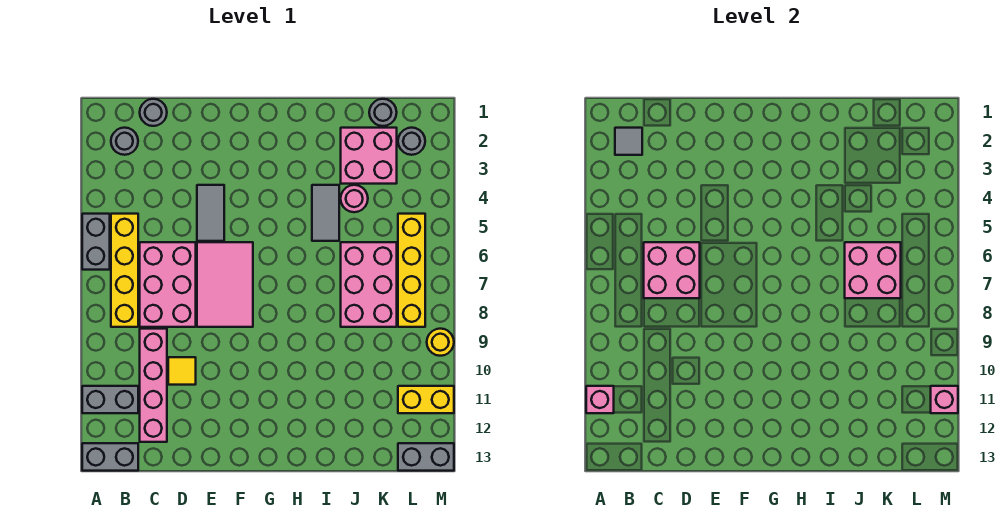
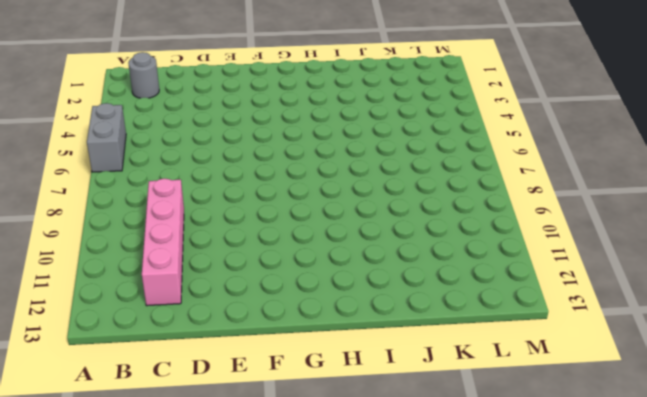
none -> grey brick A11:B11 level 1
none -> grey brick A13:B13 level 1
none -> yellow brick B5:B8 level 1

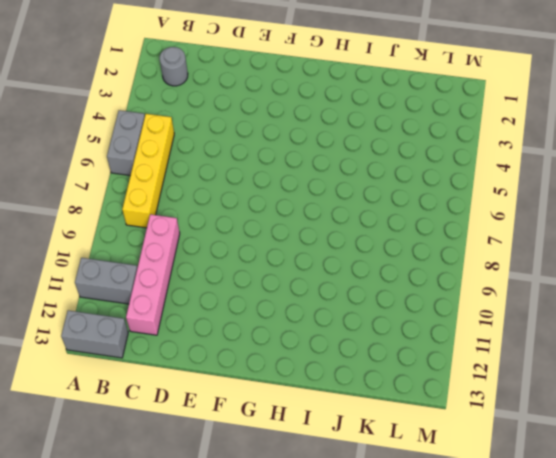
none -> grey round brick C1 level 1
none -> pink brick C6:D8 level 1
none -> yellow tile D10 level 1

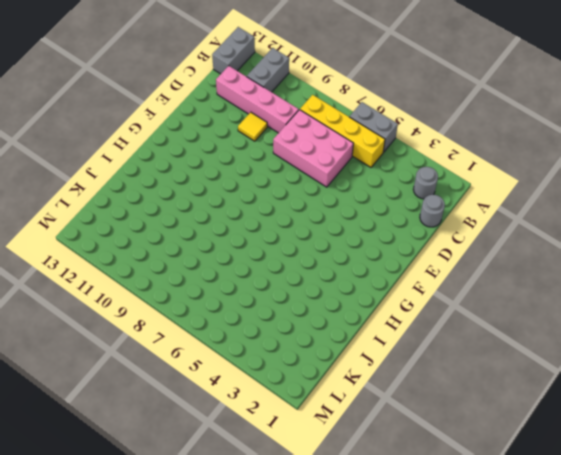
none -> grey tile E4:E5 level 1
none -> pink tile E6:F8 level 1
none -> grey tile I4:I5 level 1

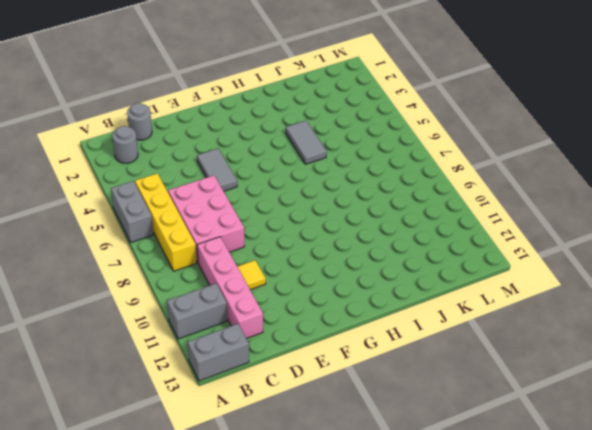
none -> pink tile E6:F8 level 1
none -> pink brick J2:K3 level 1
none -> pink round brick J4 level 1

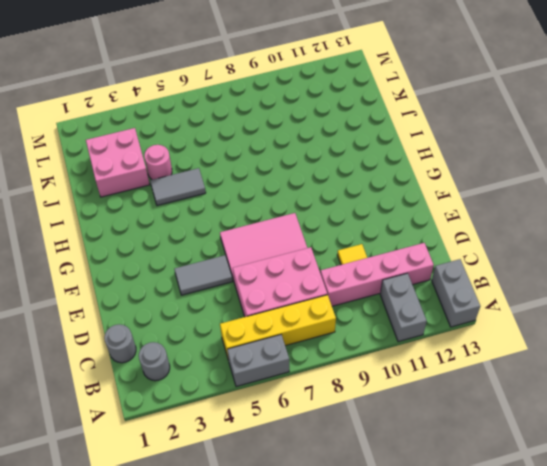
none -> pink brick J6:K8 level 1
none -> grey round brick K1 level 1
none -> grey round brick L2 level 1

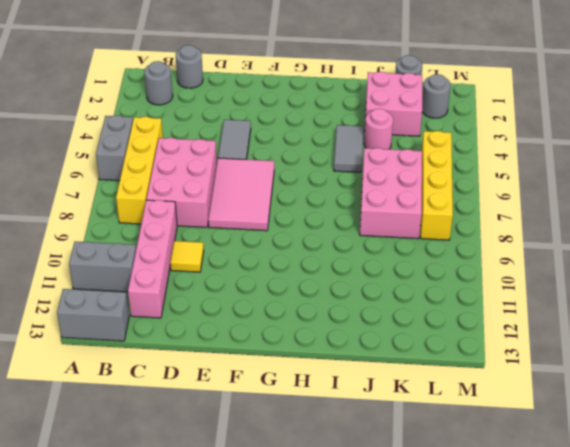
none -> yellow brick L11:M11 level 1
none -> grey brick L13:M13 level 1
none -> yellow round brick M9 level 1

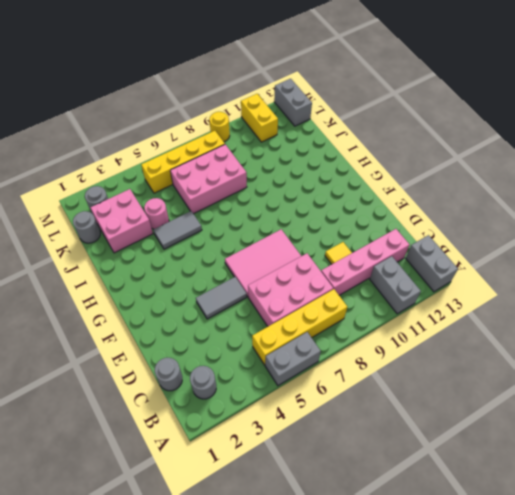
none -> pink brick A11 level 2
none -> grey tile B2 level 2
none -> pink brick C6:D7 level 2

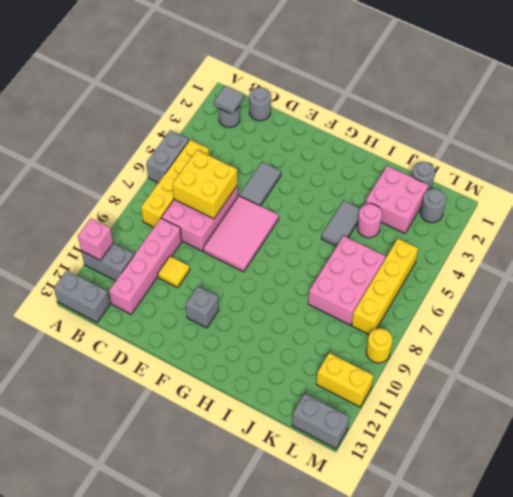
yellow brick C6:D7 level 2 -> pink brick C6:D7 level 2
grey brick F11 level 1 -> none
none -> pink brick J6:K7 level 2
none -> pink brick M11 level 2

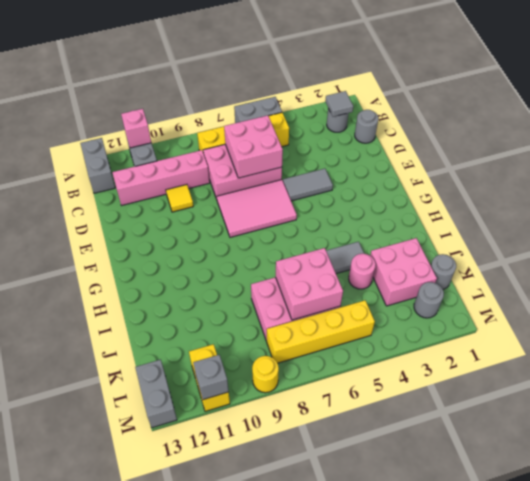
grey brick M11 level 2 -> pink brick M11 level 2

